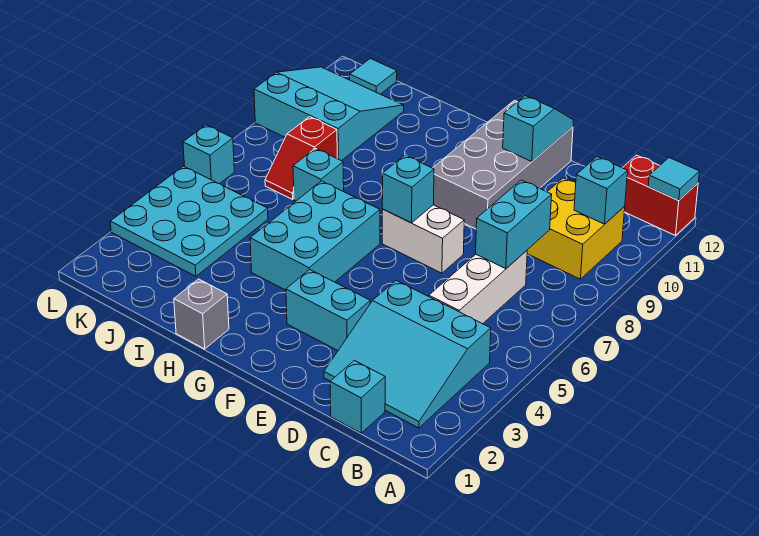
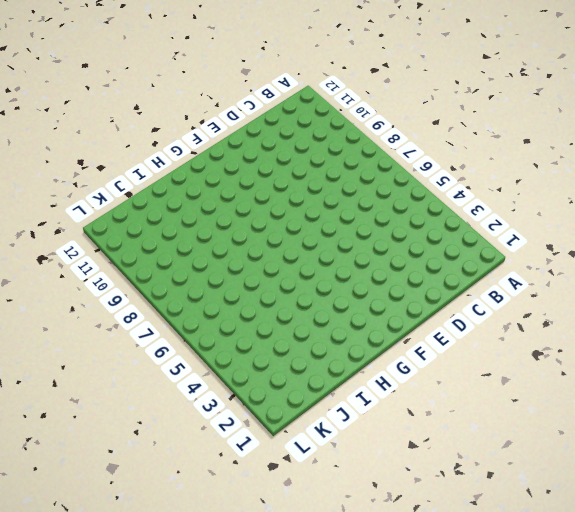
none -> red brick A12:B12 level 1
none -> cyan slope B2:D4 level 1 top 4
none -> yellow brick B9:C10 level 1

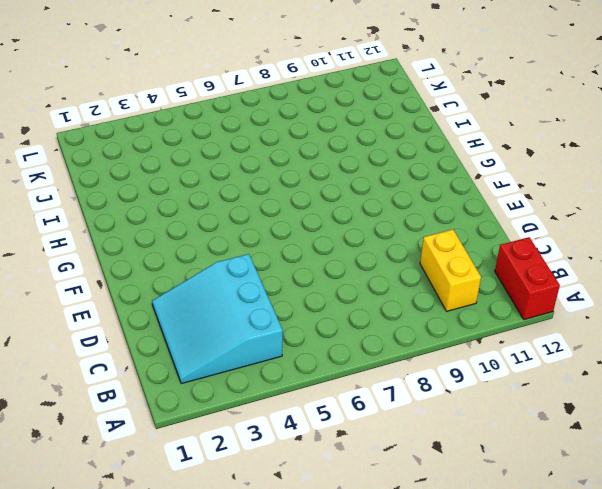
yellow brick B10:C10 level 1 -> yellow brick B9:C10 level 1
none -> cyan brick C1 level 1
none -> white brick C5:C7 level 1
none -> cyan brick E3:F3 level 1

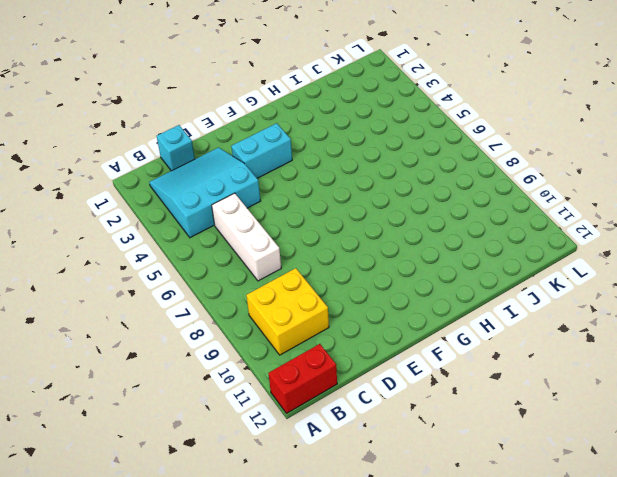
none -> white brick E7:F7 level 1
none -> grey brick E9:F12 level 1
none -> cyan brick G4:H6 level 1

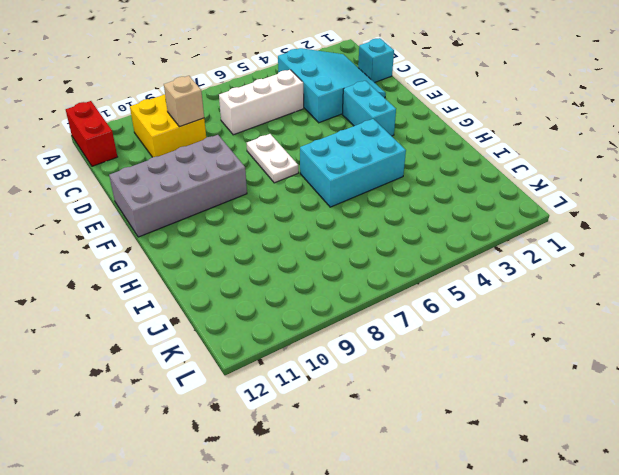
tan brick C9 level 2 -> none
white plate E7:F7 level 1 -> white brick E7:F7 level 1
none -> grey brick H1 level 1
none -> cyan brick I7 level 1
none -> cyan plate J3:L5 level 1

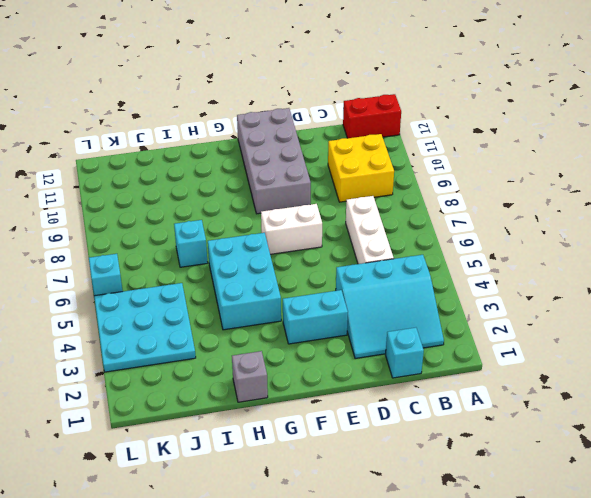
none -> red slope J7:J8 level 1 top 8
none -> cyan slope J9:L11 level 1 top 9
none -> cyan tile K12 level 1

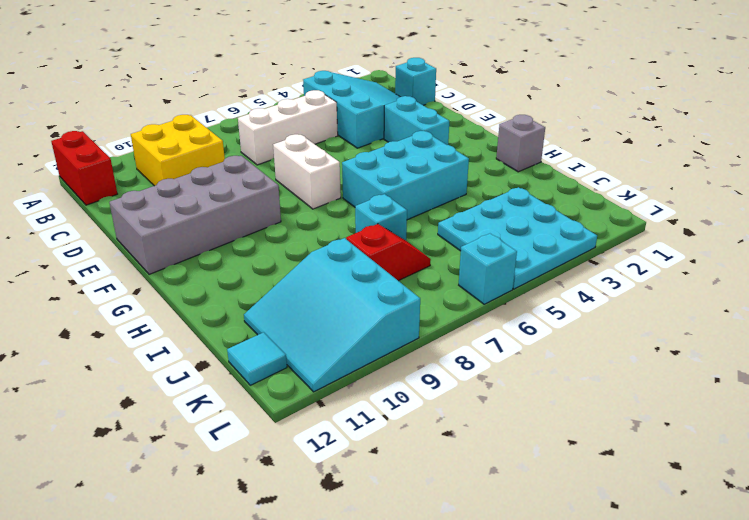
none -> cyan tile A12 level 2
none -> cyan brick B10 level 2
none -> cyan brick C7:C8 level 2

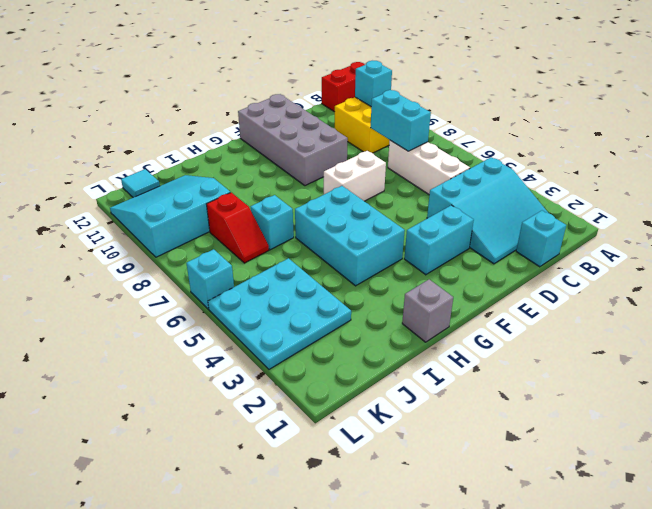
none -> cyan tile A12 level 2
none -> cyan slope E11:E12 level 2 top 11
none -> cyan brick F7 level 2

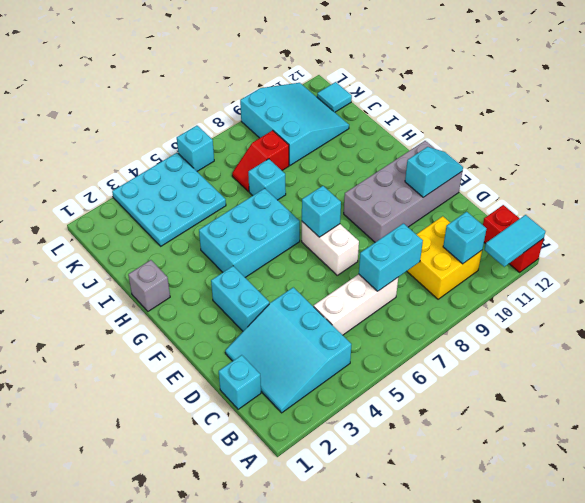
cyan tile A11:A12 level 2 -> cyan tile A12 level 2

